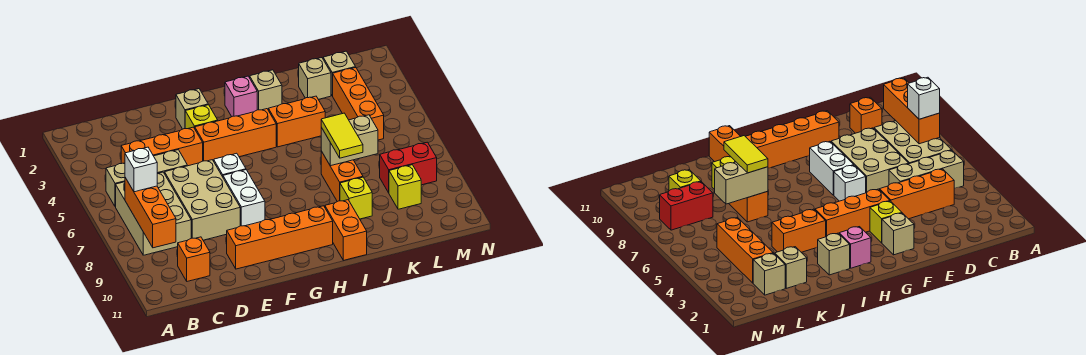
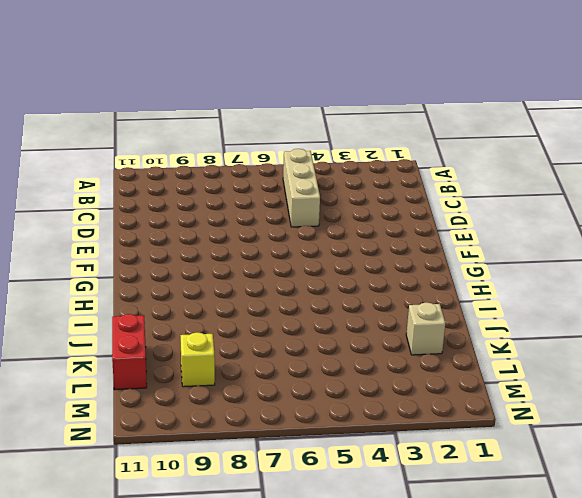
red brick K11:L11 level 1 -> red brick L8:M8 level 1
none -> tan brick B6:C8 level 1
none -> orange brick C4:E4 level 1
none -> orange brick C10 level 1

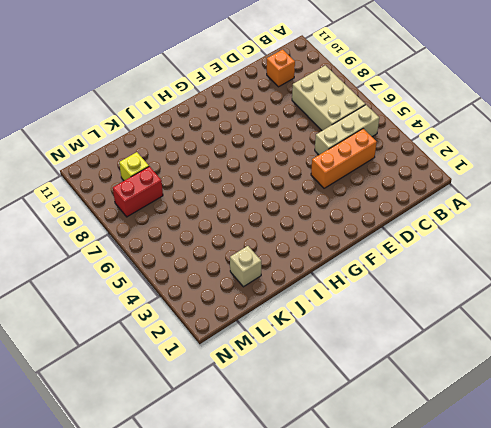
none -> tan brick D6:E8 level 1
none -> orange brick E10:H10 level 1
none -> tan brick F2 level 1

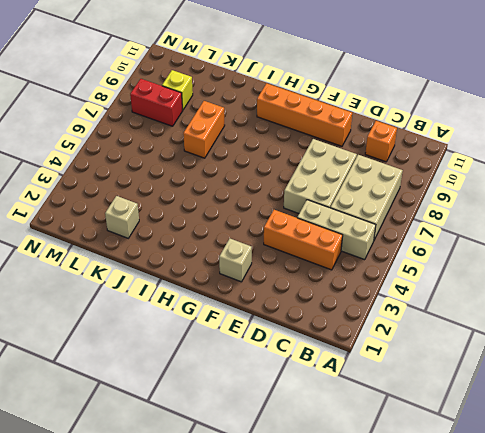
none -> yellow brick F3 level 1
none -> orange brick F4:H4 level 1
none -> white brick F6 level 1

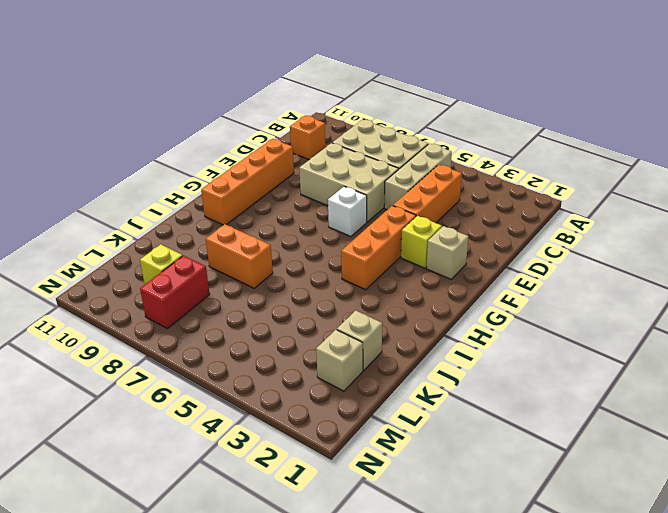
none -> white brick F7:F8 level 1
none -> pink brick H2 level 1
none -> tan brick I2 level 1

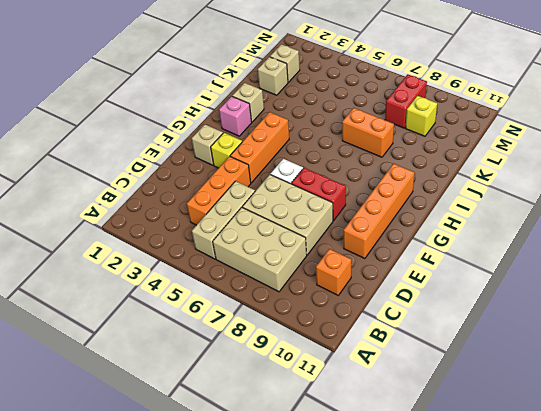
red brick F7:F8 level 1 -> white brick F7:F8 level 1
none -> orange brick I4:J4 level 1
none -> orange brick I10:I11 level 1
none -> yellow brick J9 level 1

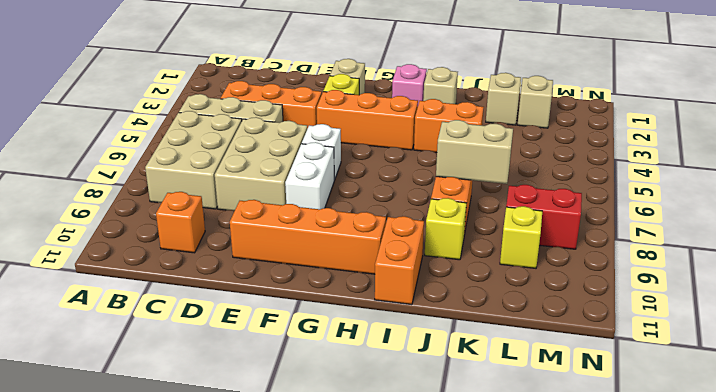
none -> orange brick L3:L5 level 1
none -> orange brick B7:B9 level 2
none -> white brick B7 level 3

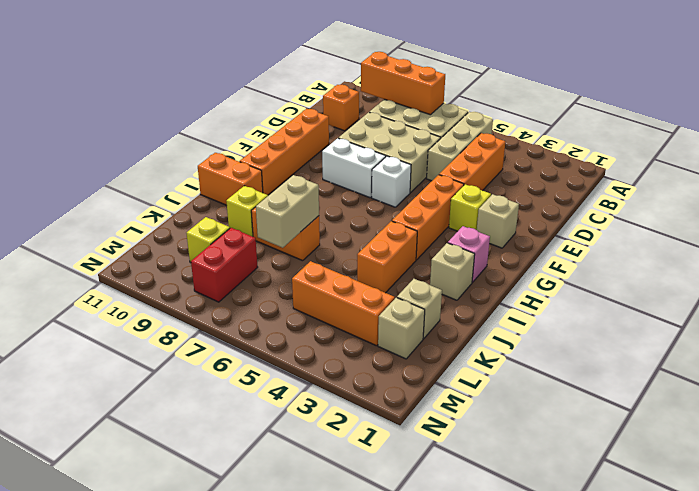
none -> white brick B7 level 3
none -> yellow tile J7:J8 level 3

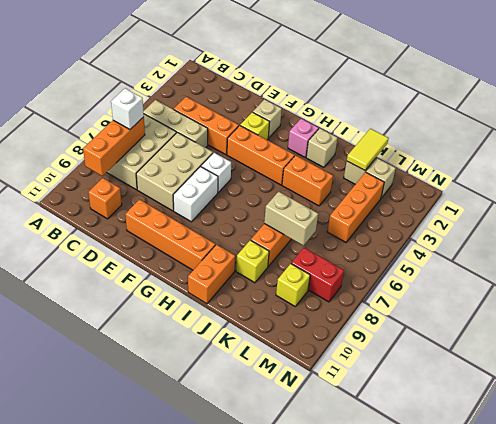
yellow tile K1:K2 level 2 -> yellow tile J7:J8 level 3

